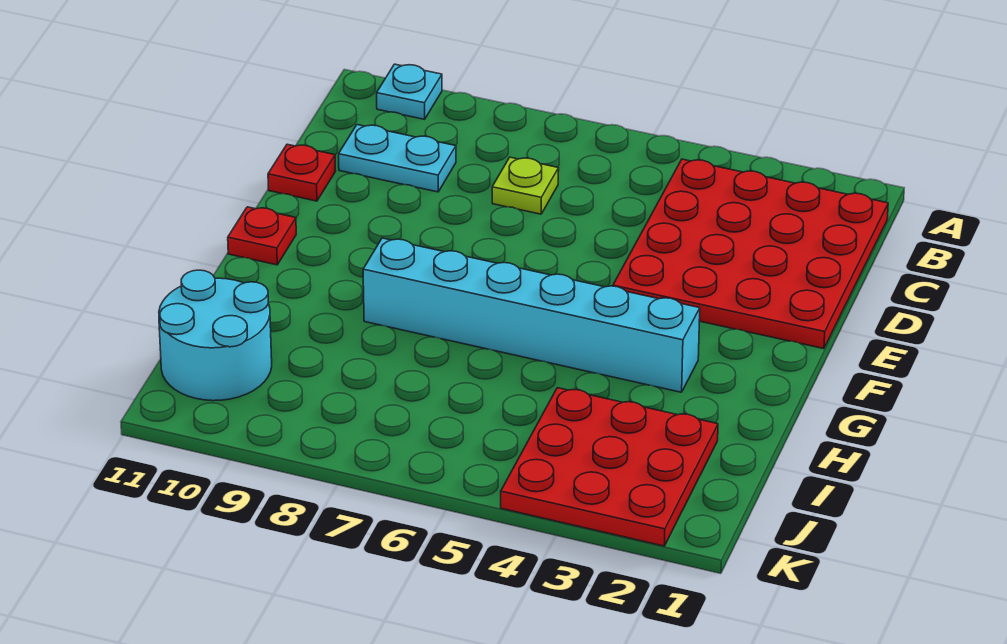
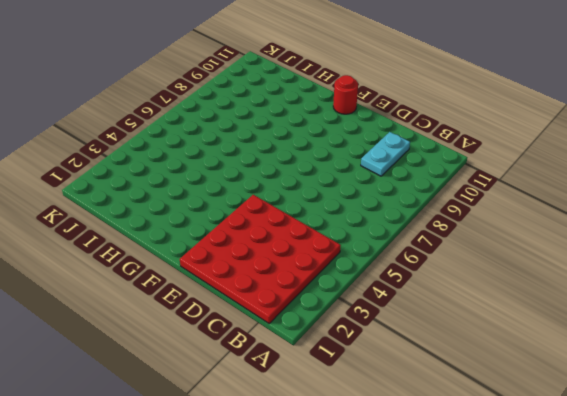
red round brick F11 level 1 -> red plate F11 level 1
none -> cyan plate A10 level 1
none -> lime plate C7 level 1

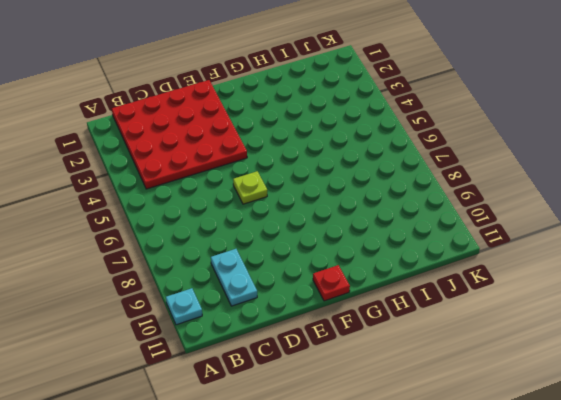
lime plate E6 level 1 -> lime plate C7 level 1
none -> red plate D11 level 1
none -> cyan brick G3:G8 level 1

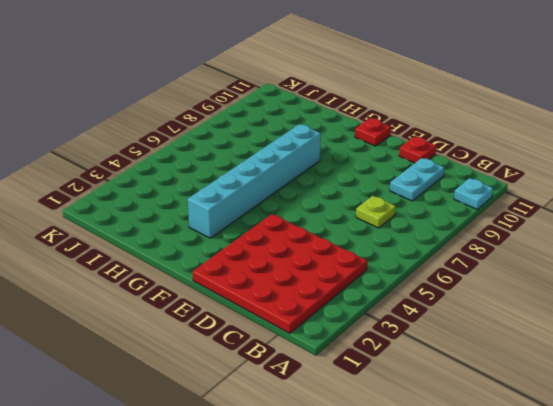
none -> red plate I2:K4 level 1
none -> cyan round brick I10:J11 level 1

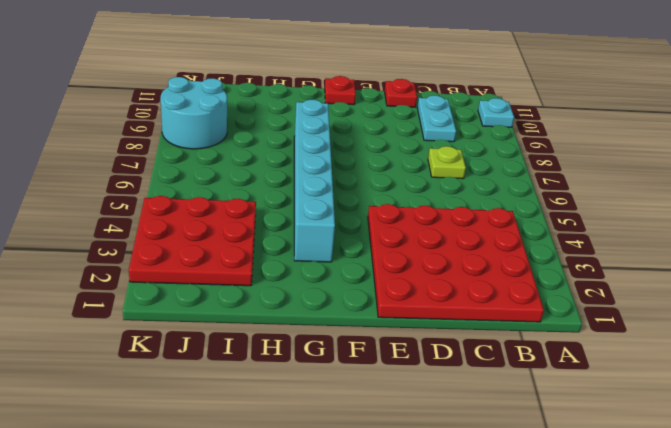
cyan round brick J8:K9 level 1 -> cyan round brick I10:J11 level 1

